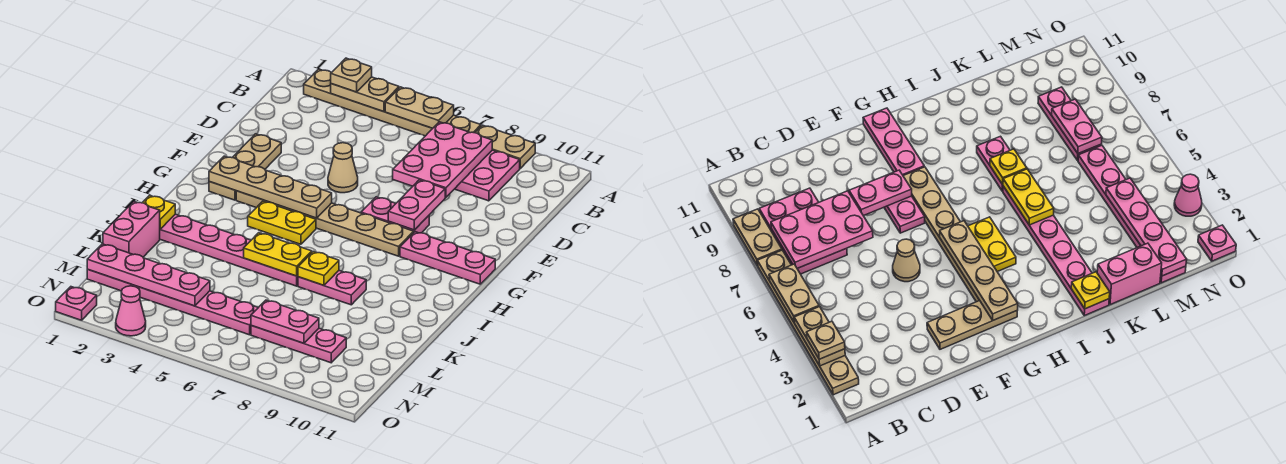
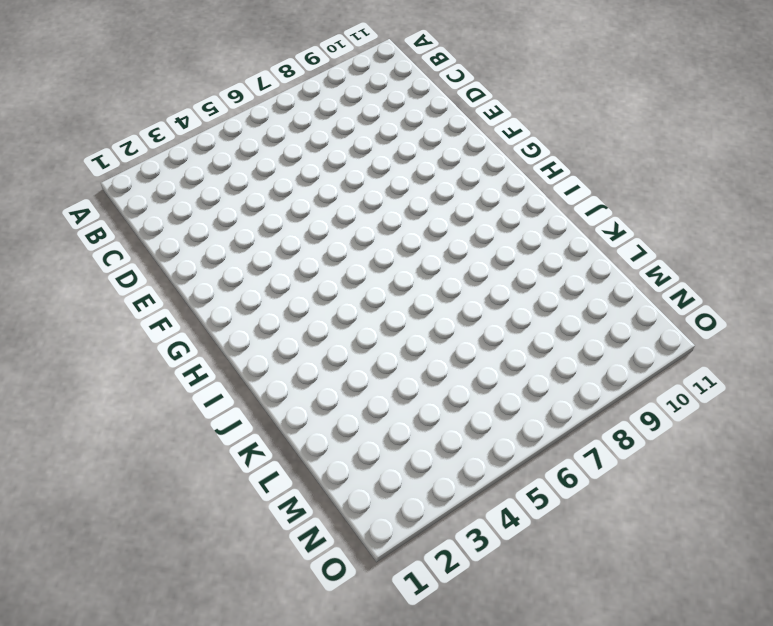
none -> tan plate A2:A7 level 1
none -> tan plate A8:A9 level 1
none -> pink plate B7:C9 level 1

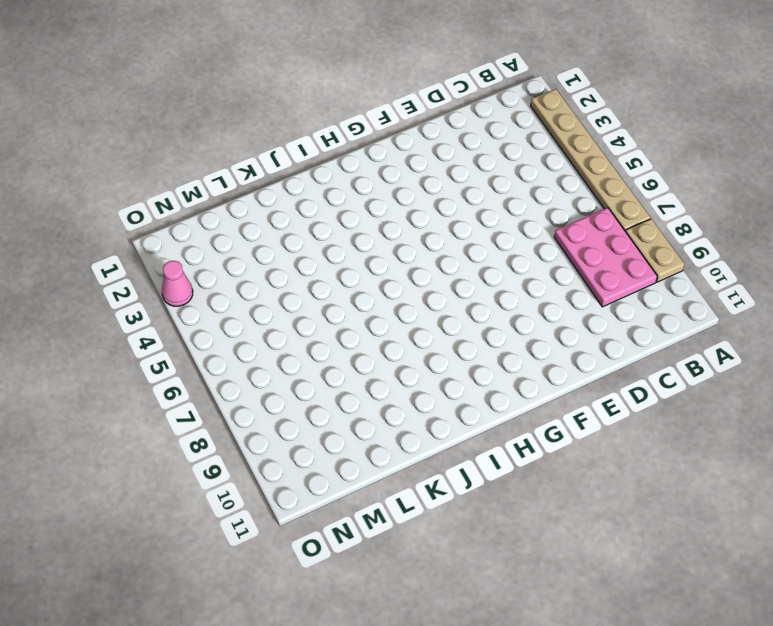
none -> tan plate E2:G2 level 1
none -> tan cone E5 level 1
none -> pink plate F7:F8 level 1

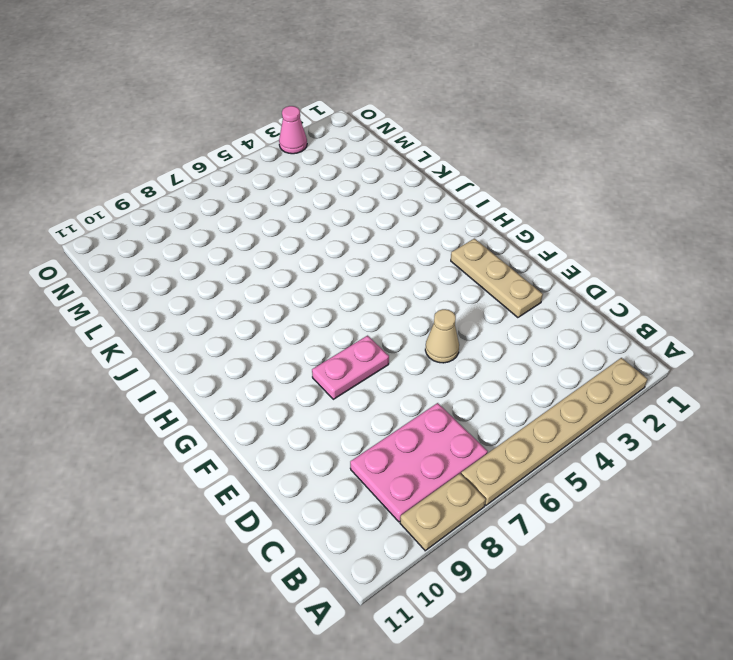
none -> tan plate G3:G8 level 1
none -> pink plate G9:G11 level 1
none -> yellow plate H4:H5 level 1

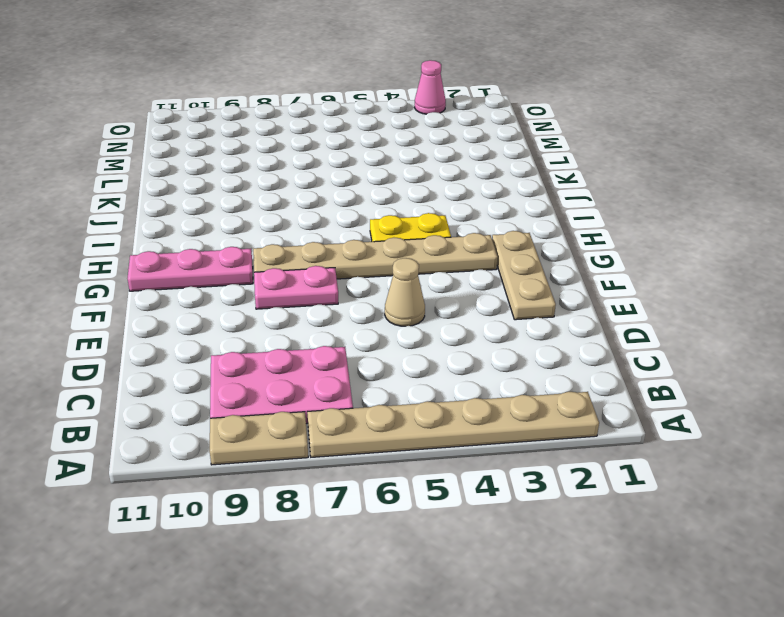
none -> pink plate J1:J6 level 1
none -> pink plate J7:J8 level 1
none -> pink brick K1:L1 level 1

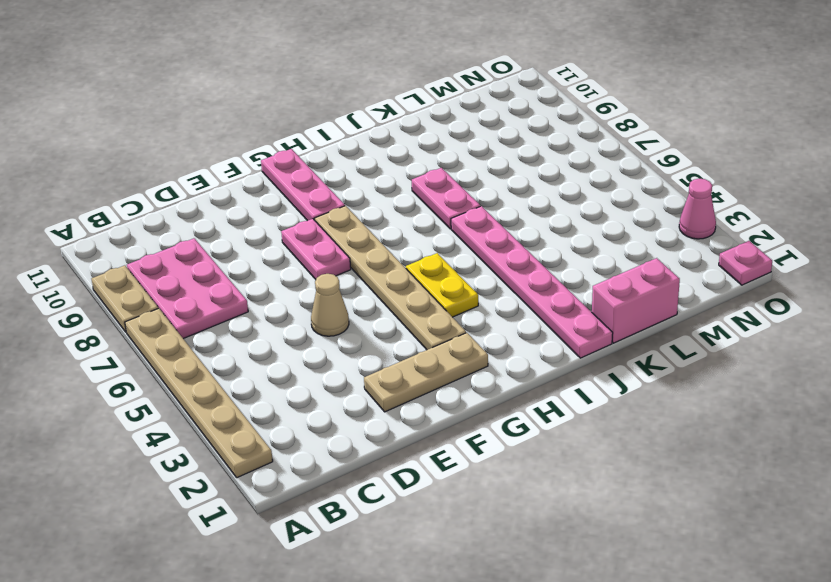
none -> pink plate M1:M6 level 1
none -> pink plate M7:M9 level 1
none -> tan plate A3:A4 level 2

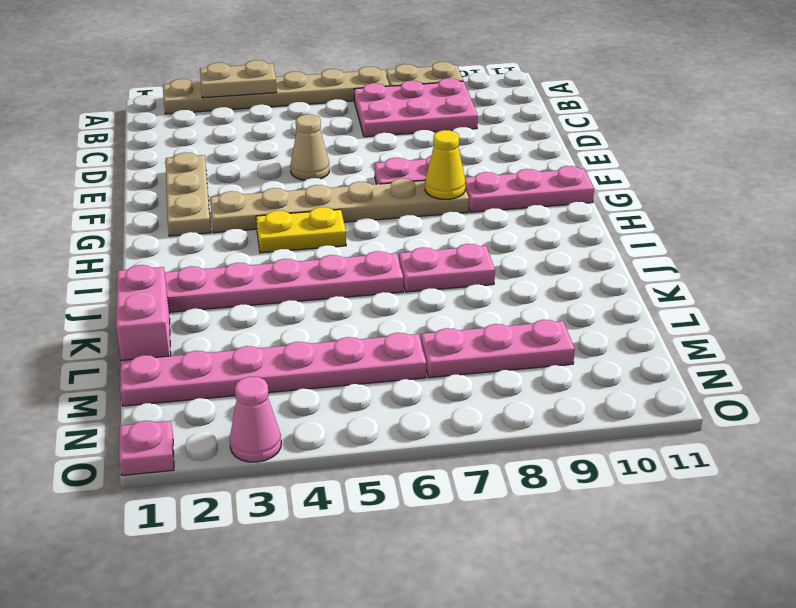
yellow cone G8 level 2 -> none
none -> tan plate A5:A6 level 2
none -> pink plate B7:D8 level 2
none -> pink plate E8:F8 level 2

